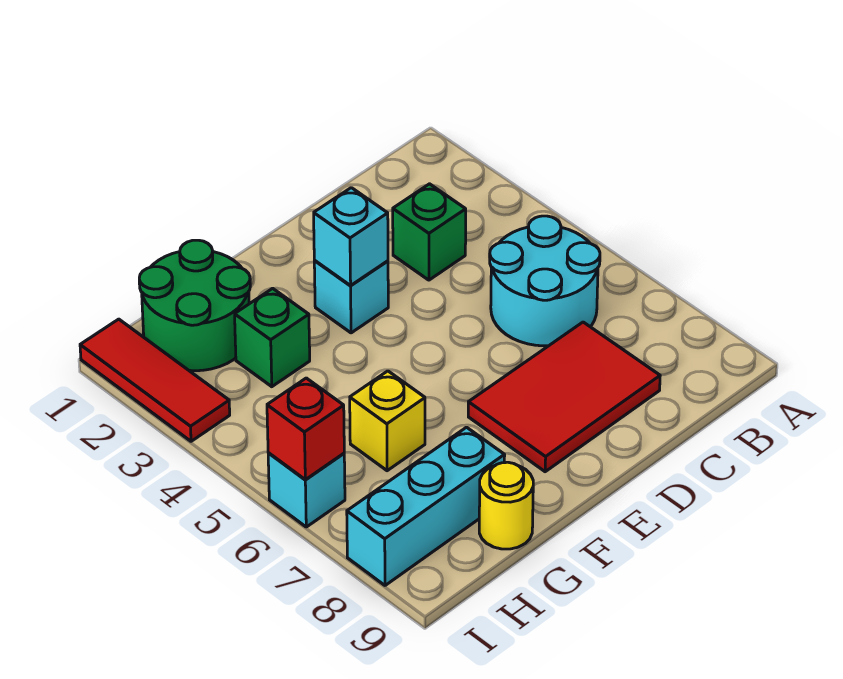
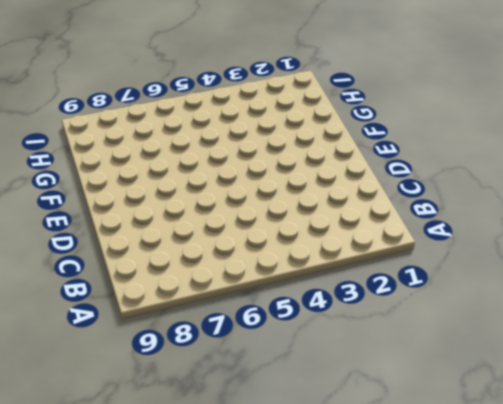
none -> cyan round brick B5:C6 level 1
none -> green brick C3 level 1
none -> red tile C7:E8 level 1

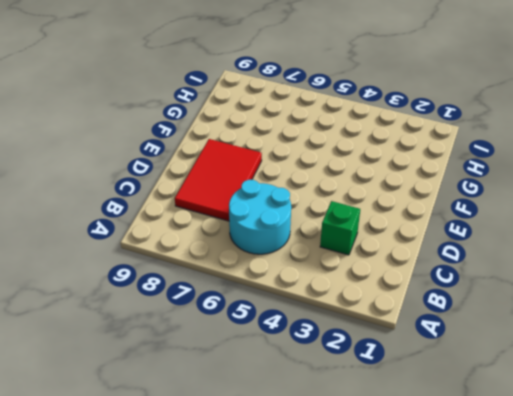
none -> cyan brick E3 level 1
none -> green round brick G1:H2 level 1
none -> green brick G3 level 1

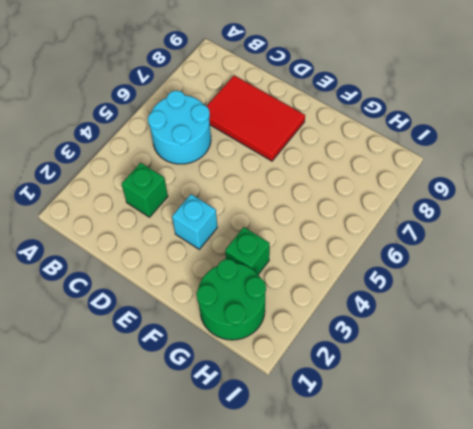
none -> yellow brick G6 level 1
none -> cyan brick G8:I8 level 1
none -> yellow round brick G9 level 1

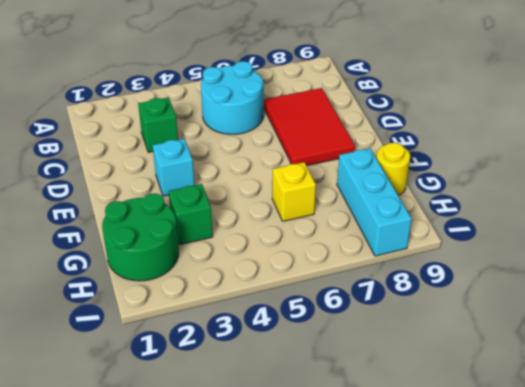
none -> red tile I1:I3 level 1
none -> cyan brick I6 level 1
none -> cyan brick E3 level 2

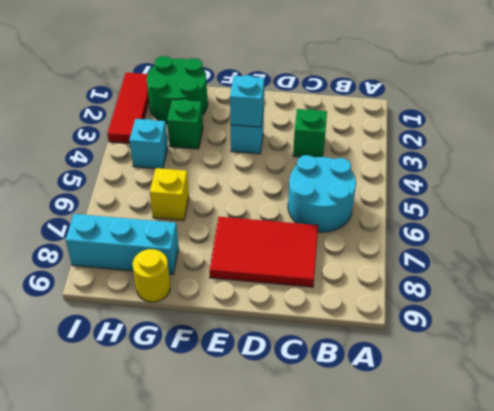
cyan brick H4 level 1 -> cyan brick I6 level 1
none -> red brick I6 level 2

